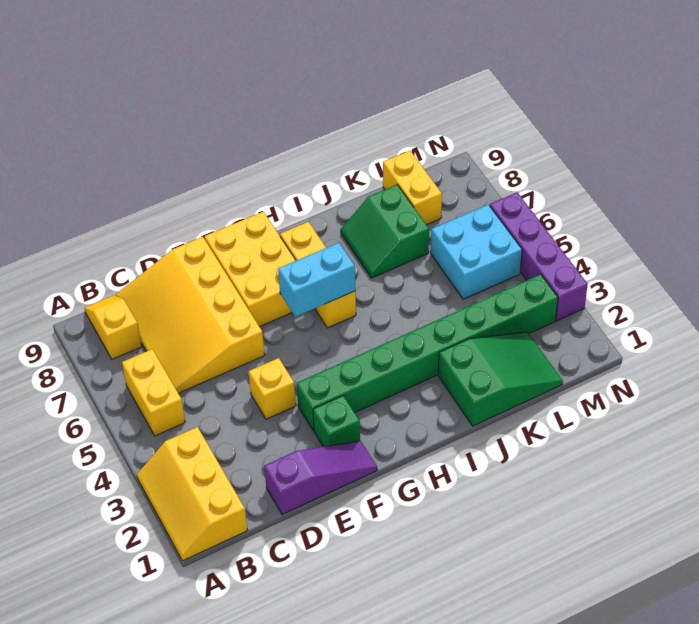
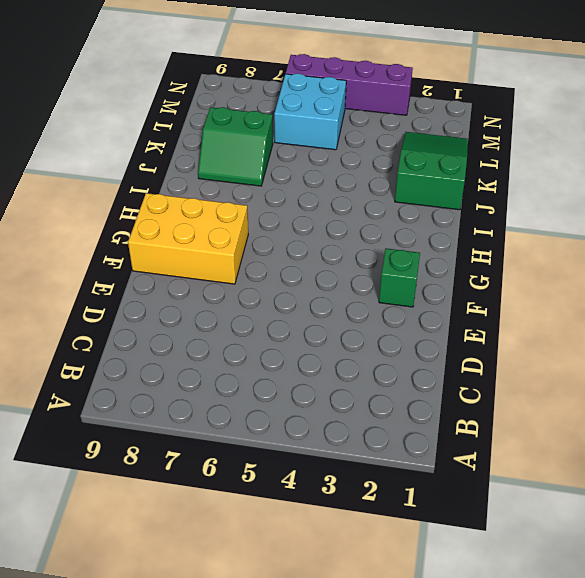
none -> yellow slope A1:B3 level 1 top B
none -> yellow brick B5:B6 level 1
none -> yellow slope B8:B9 level 1 top 8

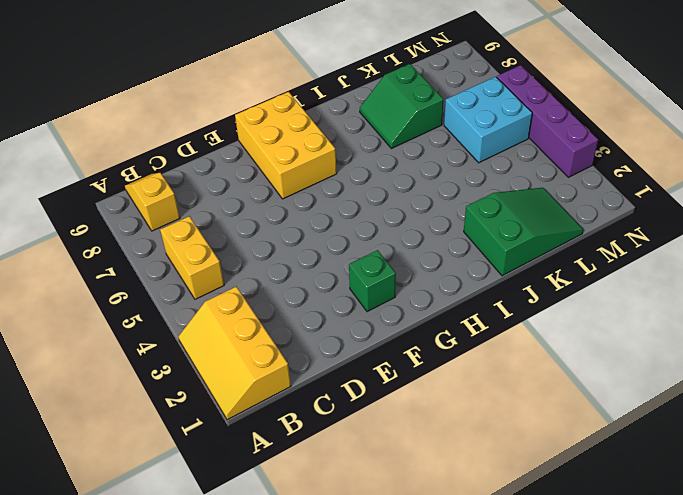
none -> yellow slope C6:E9 level 1 top E
none -> purple slope D1:F1 level 1 top D
none -> yellow brick E4 level 1

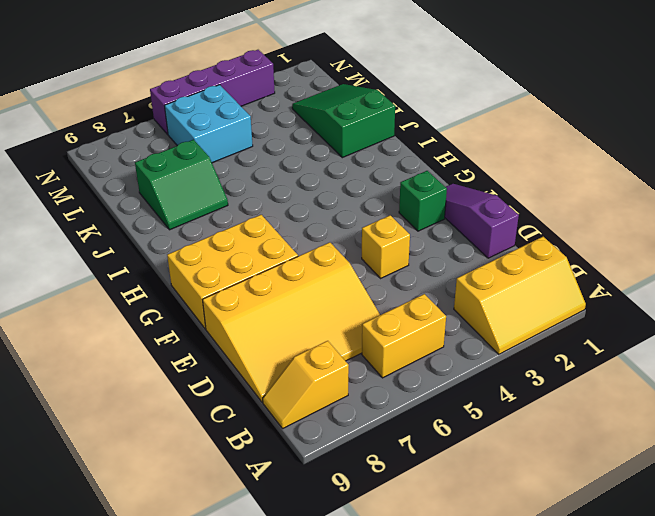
none -> green brick F3:M3 level 1
none -> yellow brick H6:H8 level 1
none -> yellow brick L8:L9 level 1

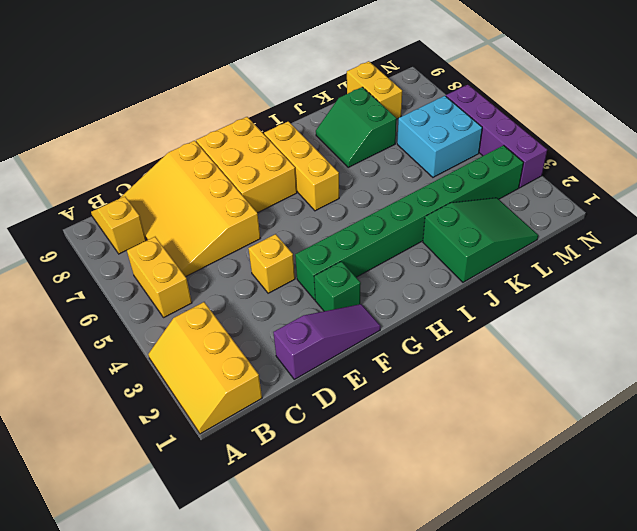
none -> cyan brick G6:H6 level 2

